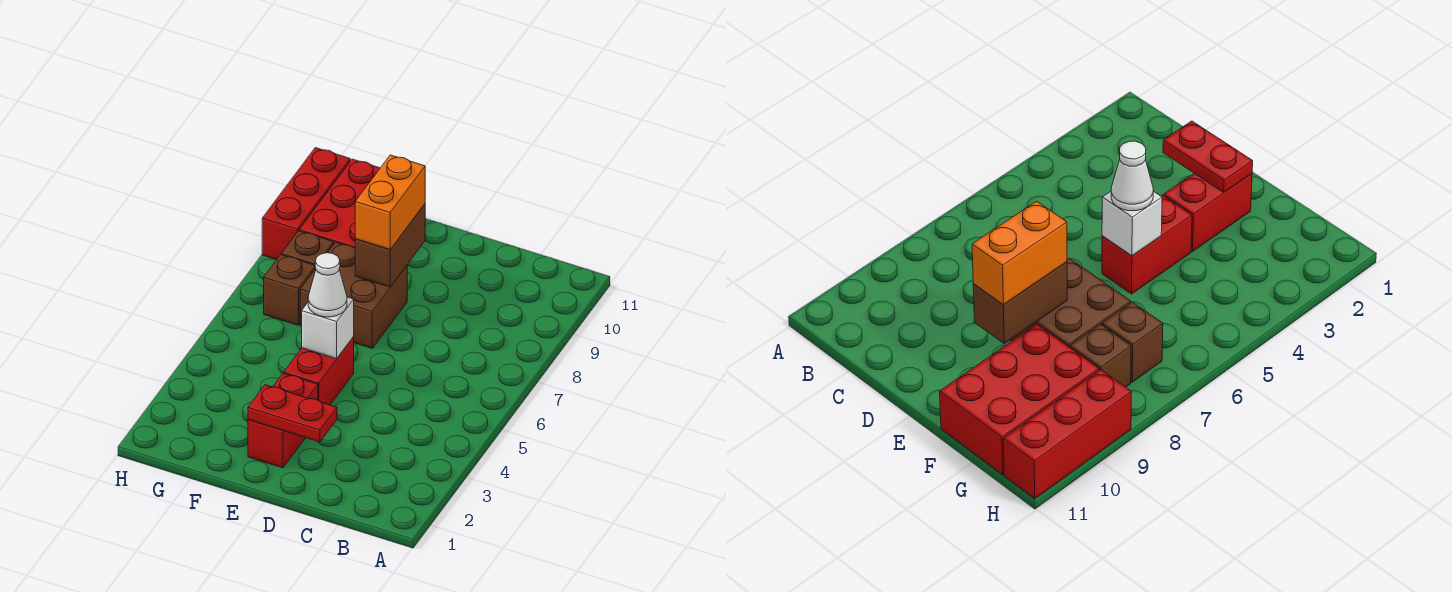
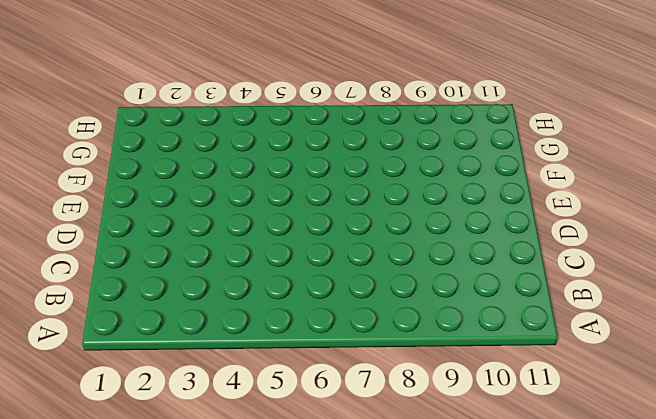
none -> red brick E2:E3 level 1
none -> red brick E4:E5 level 1
none -> brown brick E7:F8 level 1

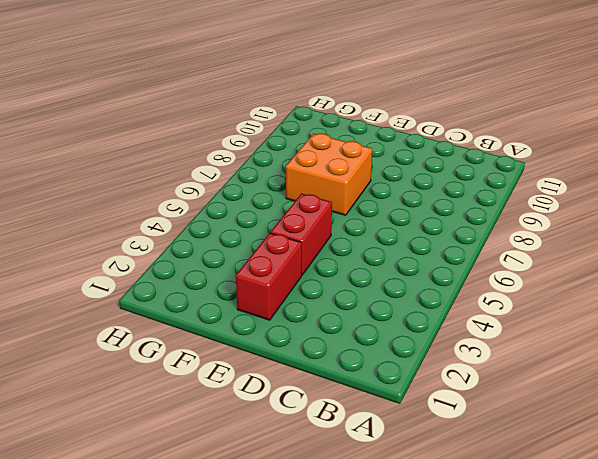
orange brick E7:F8 level 1 -> brown brick E7:F8 level 1
none -> red brick F9:G11 level 1
none -> brown brick G7 level 1
none -> brown brick G8 level 1

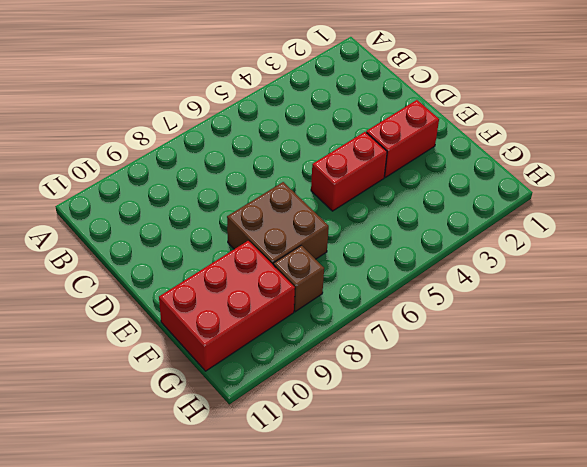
none -> brown brick G7 level 1
none -> red brick H9:H11 level 1
none -> red plate D2:E2 level 2

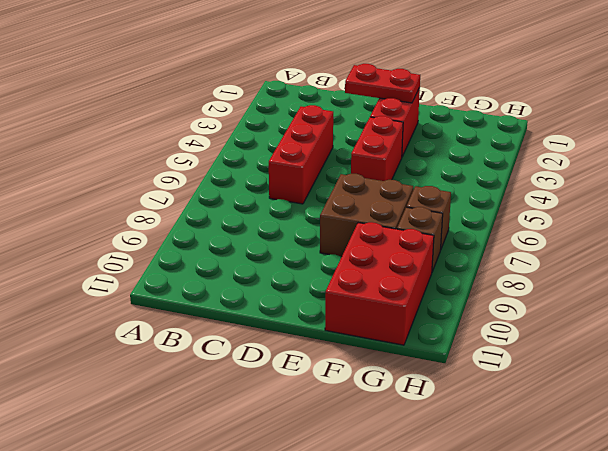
red brick C4:C6 level 1 -> red brick H9:H11 level 1
none -> white brick E5 level 2
none -> brown brick E8:E9 level 2
none -> white cone E5 level 3

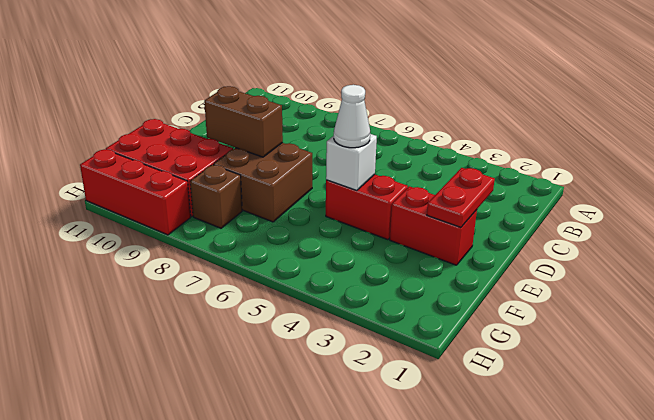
none -> brown brick G7 level 1
none -> orange brick E8:E9 level 3

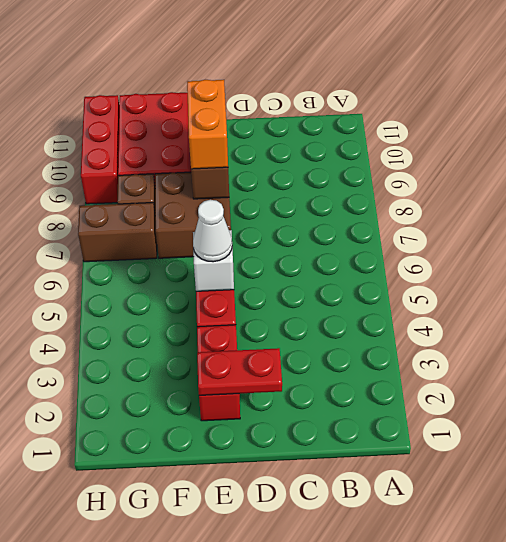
brown brick G7:H7 level 1 -> brown brick G7 level 1

